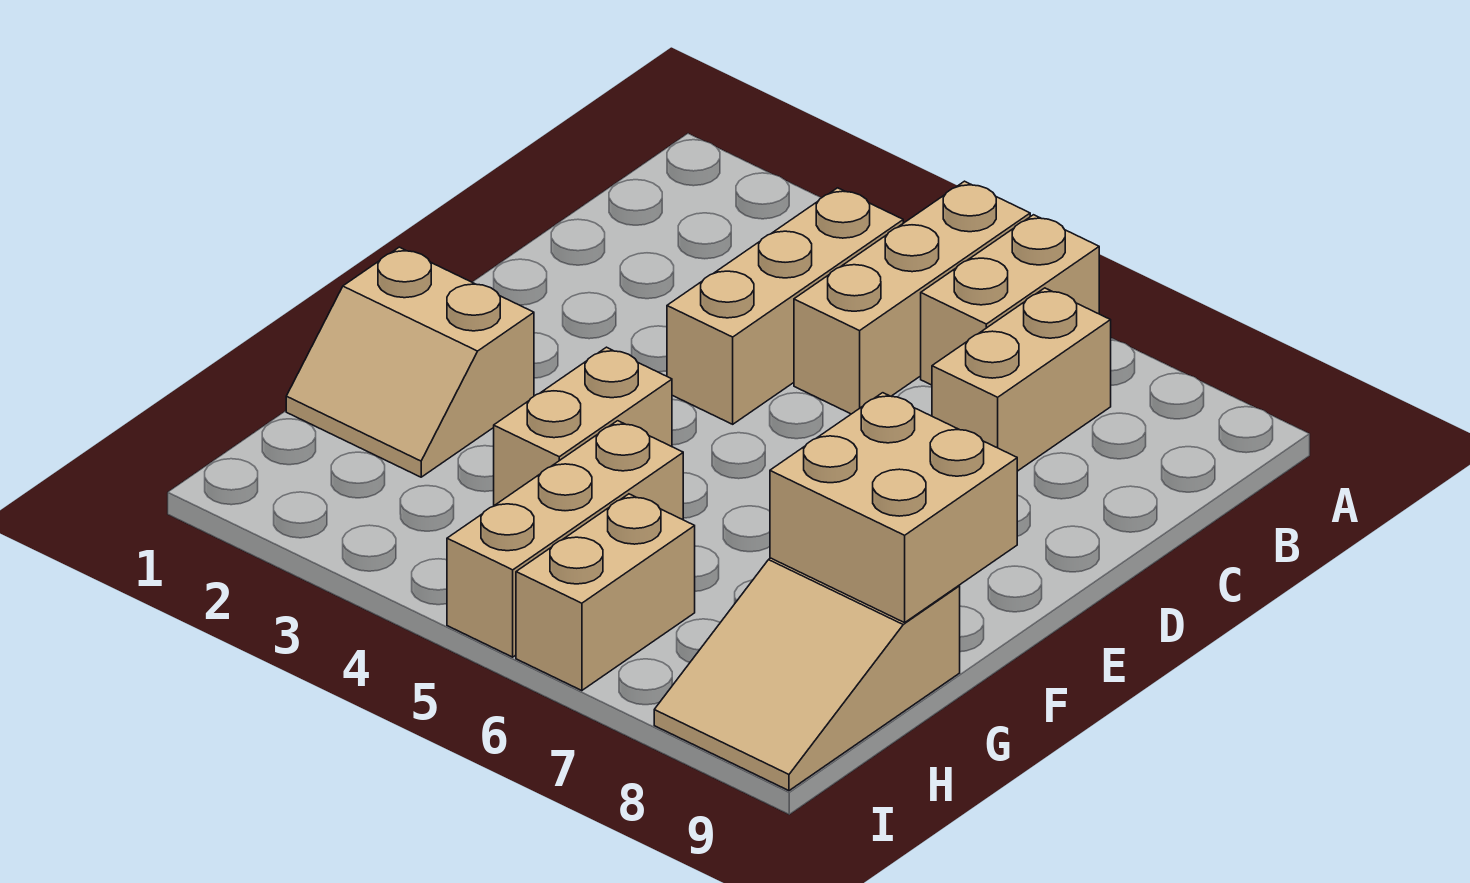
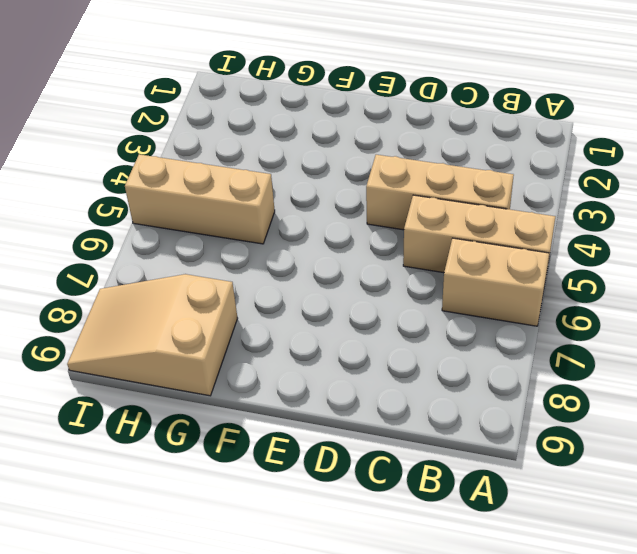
none -> tan brick B7:C7 level 1
none -> tan slope F1:G2 level 1 top F

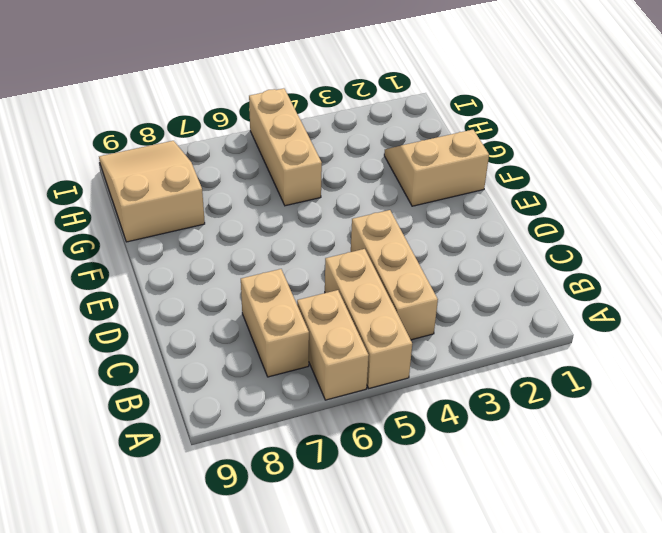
none -> tan brick F4:G4 level 1
none -> tan brick H6:I6 level 1

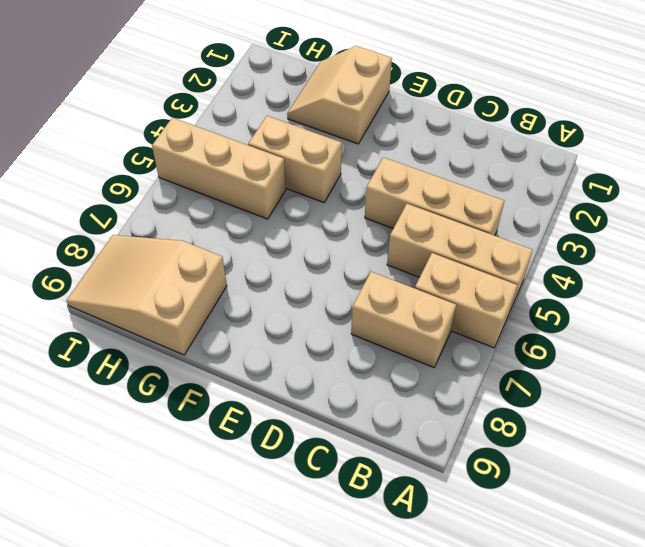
none -> tan brick H6:I6 level 1
none -> tan brick F8:G9 level 2

